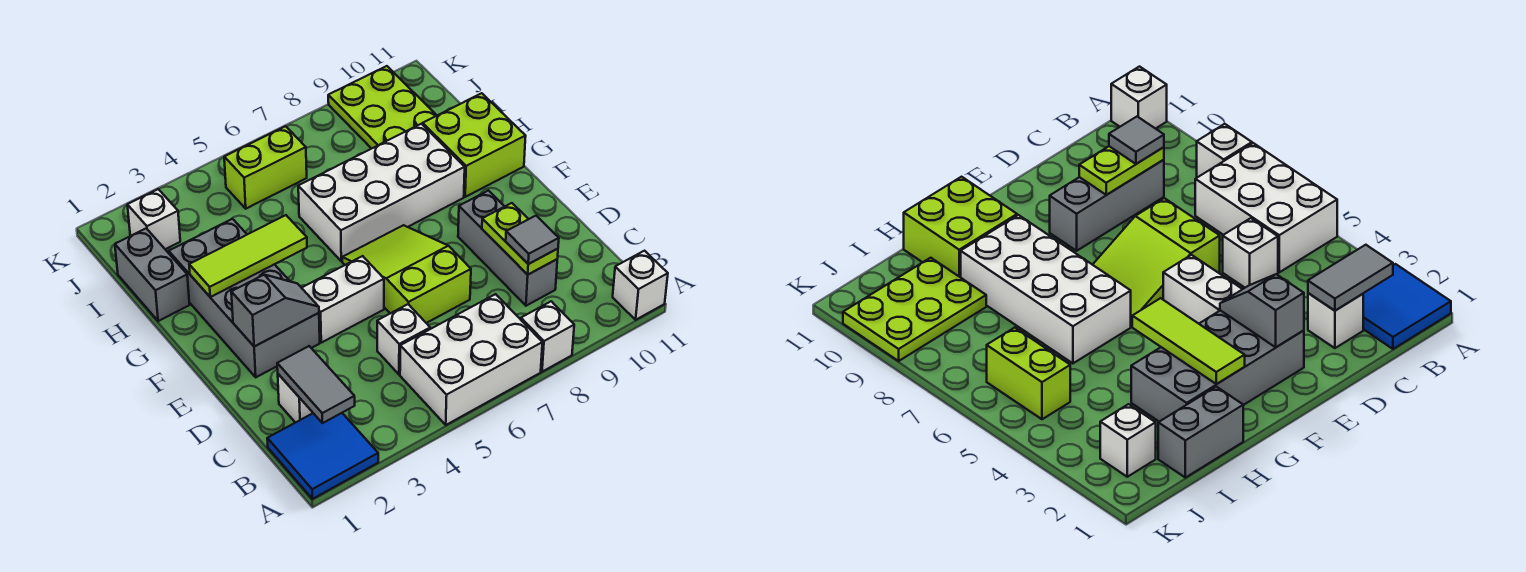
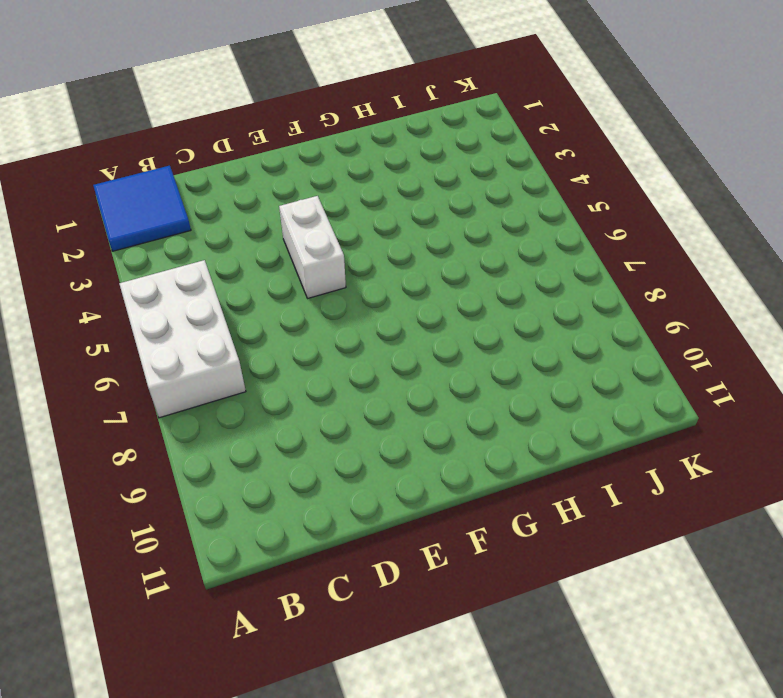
none -> white brick A8 level 1
none -> white brick A11 level 1
none -> white brick C2 level 1

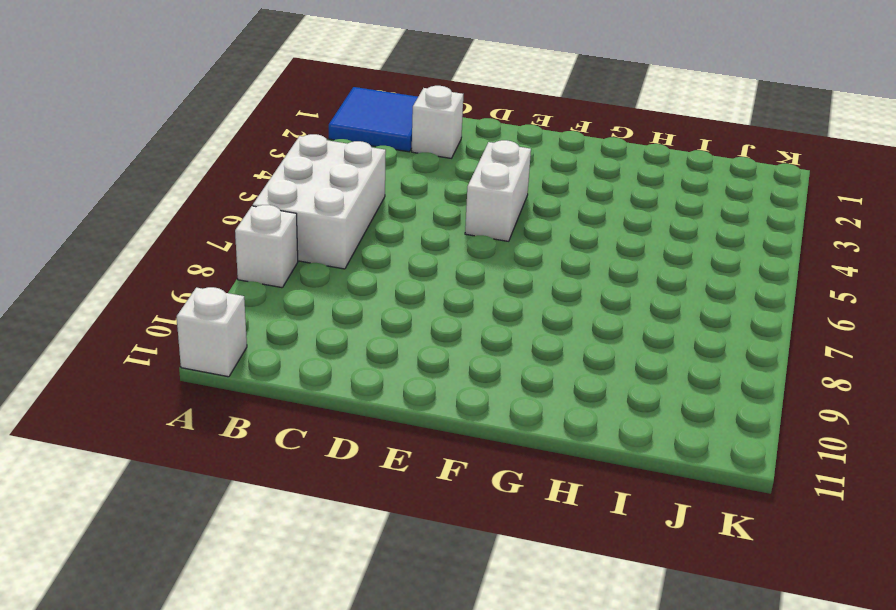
none -> white brick C5 level 1
none -> grey brick C9:E9 level 1
none -> lime slope D6:F7 level 1 top D

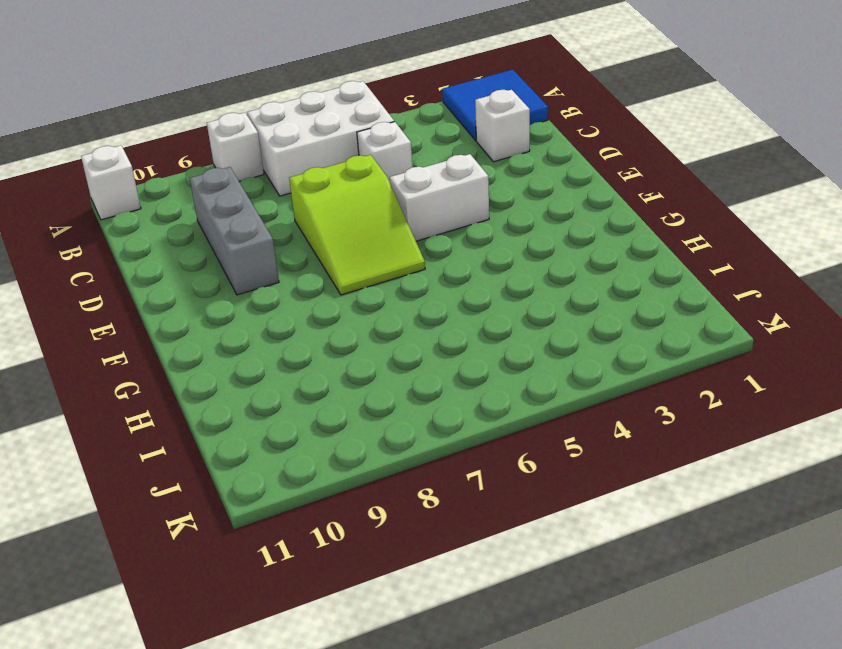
none -> grey brick E2:H3 level 1
none -> white brick G6:H9 level 1
none -> lime brick G10:H11 level 1

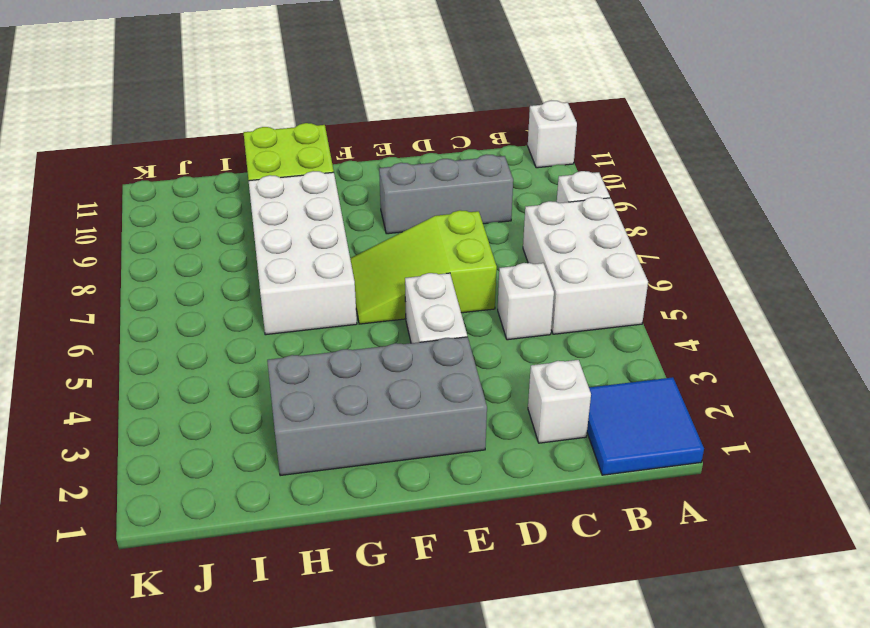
none -> grey brick H1:I1 level 1
none -> lime plate I9:K10 level 1
none -> white brick J2 level 1

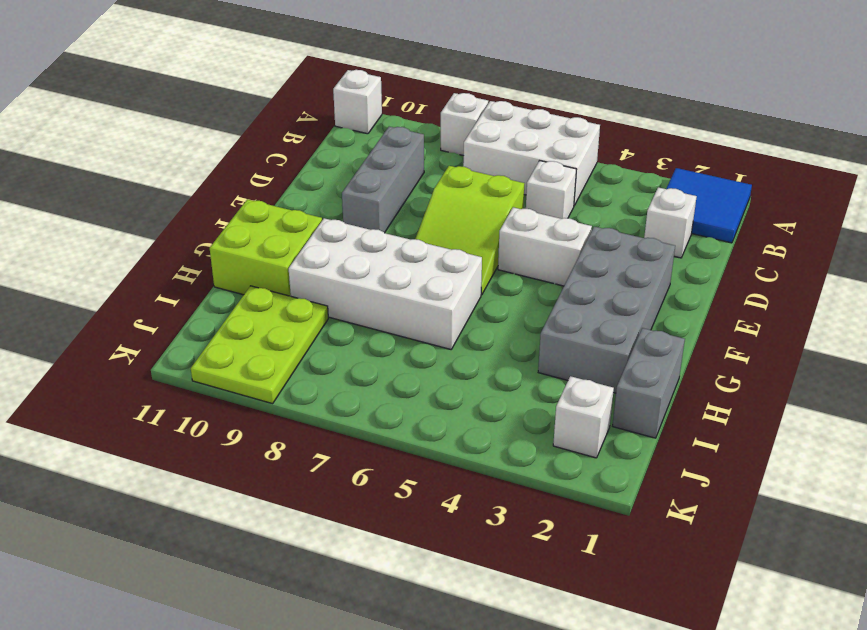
none -> lime brick J5:J6 level 1
none -> grey tile B2:C2 level 2
none -> lime plate C9:D9 level 2

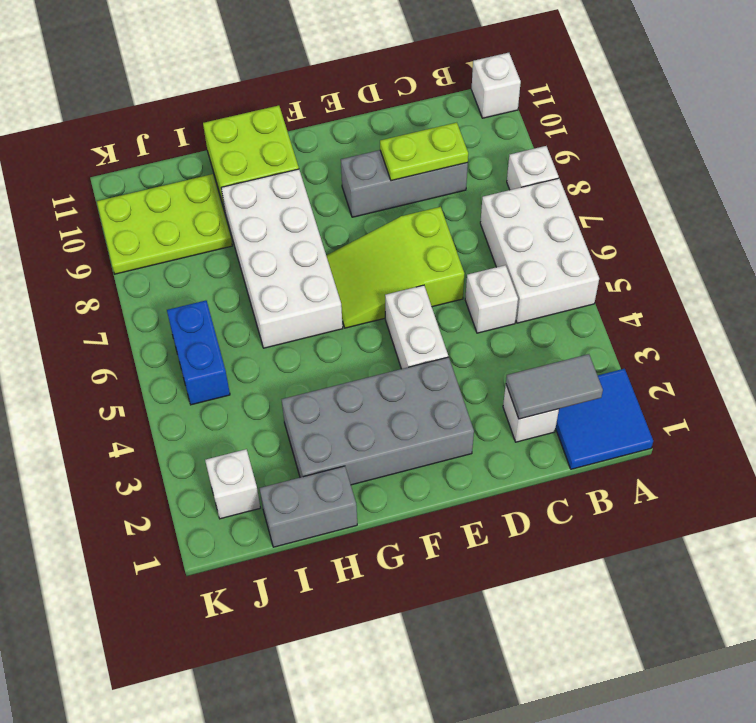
blue brick J5:J6 level 1 -> lime brick J5:J6 level 1
none -> grey slope E2:E3 level 2 top 2
none -> lime tile G2:G4 level 2
none -> grey tile C9 level 3

